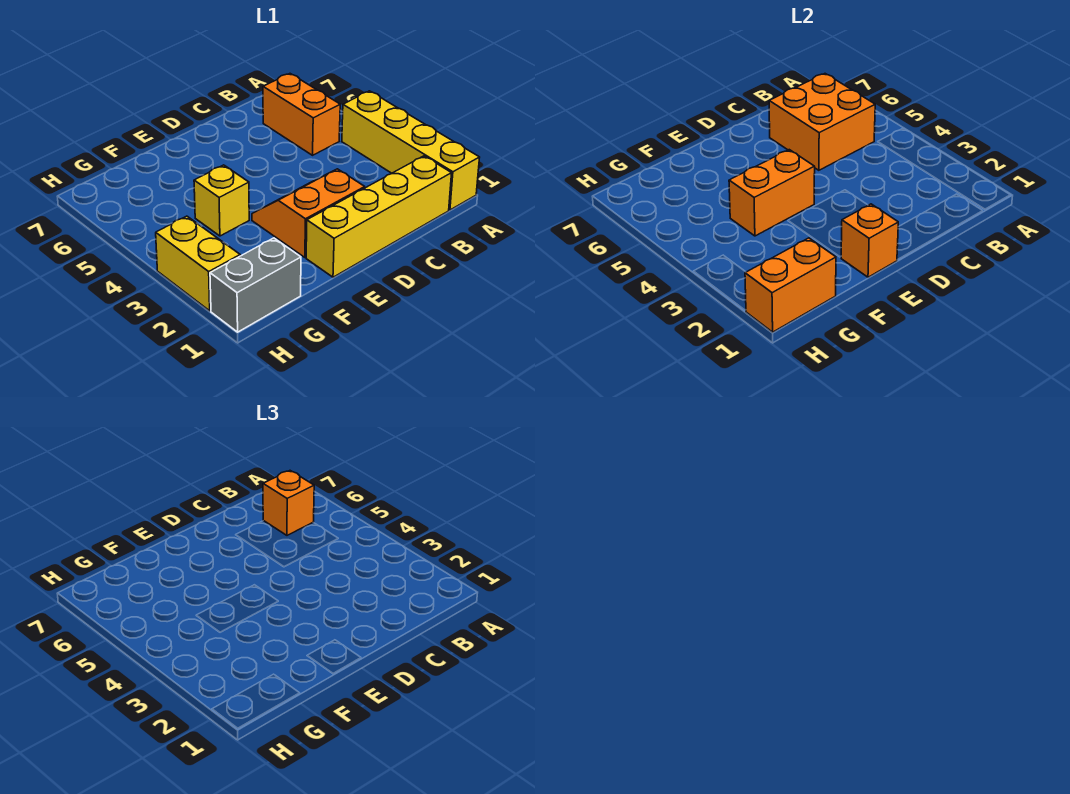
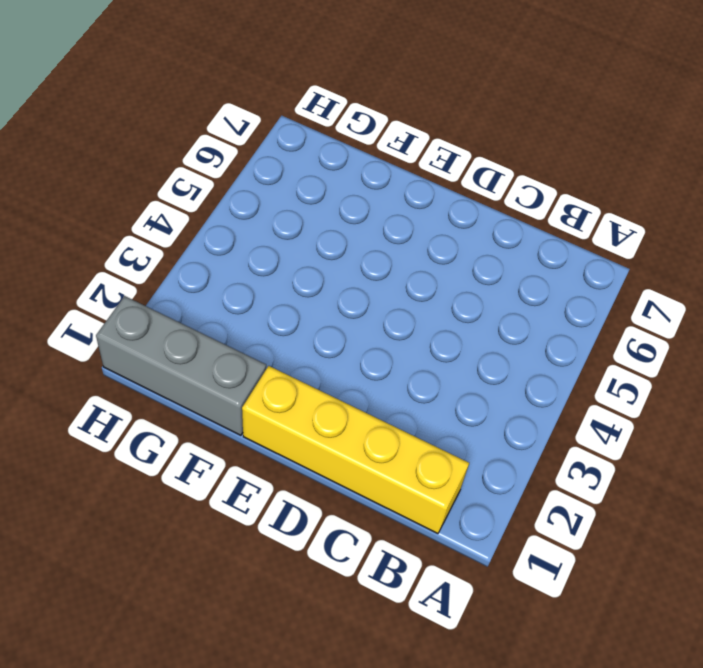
grey brick F1:H1 level 1 -> grey brick G1:H1 level 1
none -> yellow brick A1:A4 level 1
none -> orange brick B5:B6 level 1
none -> orange slope D2:E3 level 1 top 2

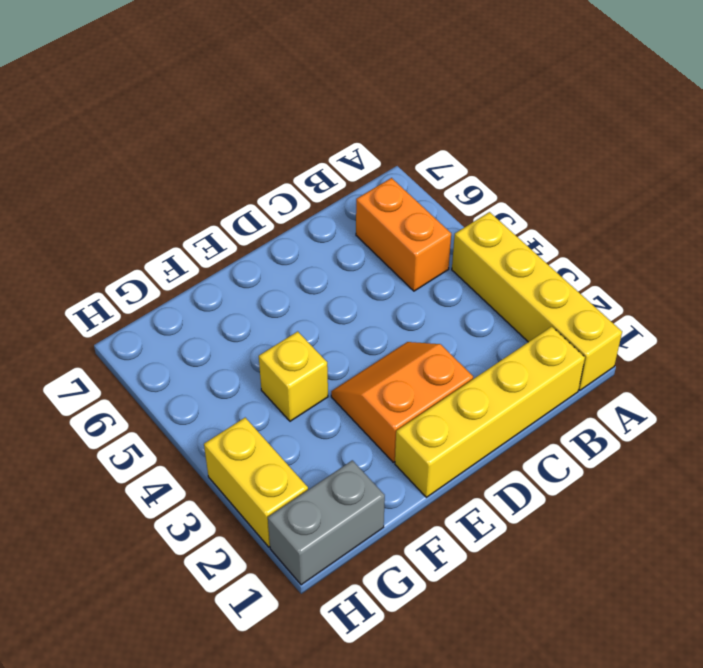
none -> orange brick B5:C6 level 2
none -> orange brick E1 level 2
none -> orange brick E4:F4 level 2

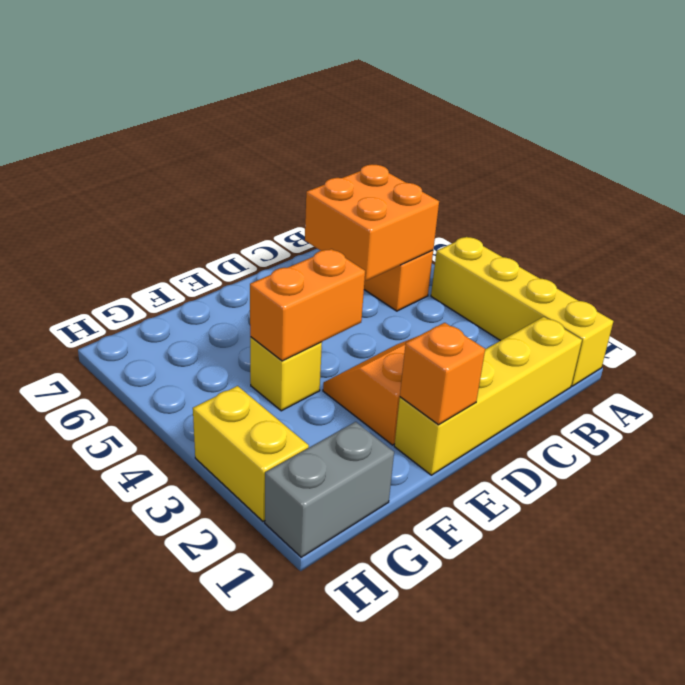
none -> orange brick G1:H1 level 2
none -> orange brick B6 level 3

